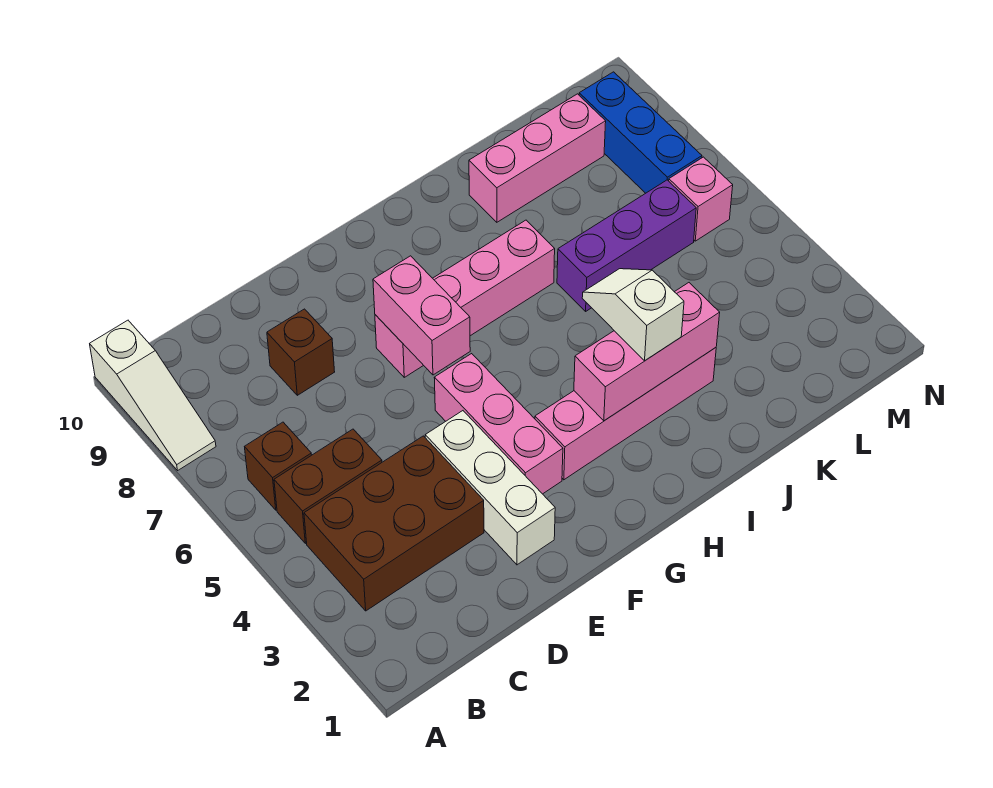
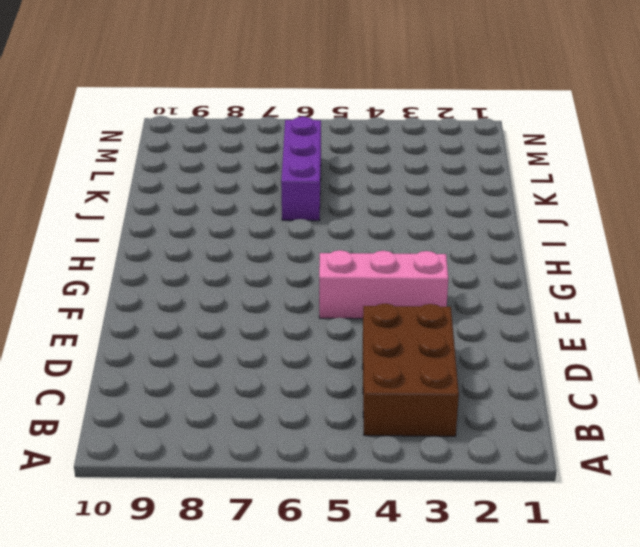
none -> white slope A8:A10 level 1 top 10
none -> brown brick B5:C5 level 1
none -> brown brick B6 level 1

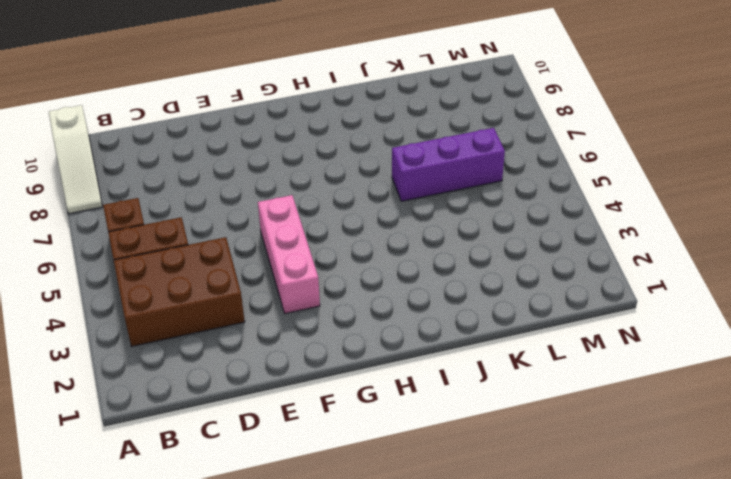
none -> brown brick D8 level 1
none -> white brick E2:E4 level 1
none -> pink brick F7:I7 level 1

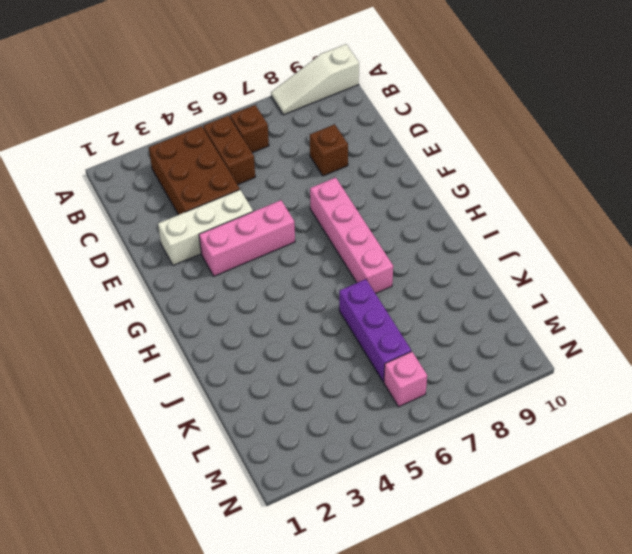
none -> pink brick G3:J3 level 1
none -> pink brick J9:L9 level 1
none -> blue brick M7:M9 level 1

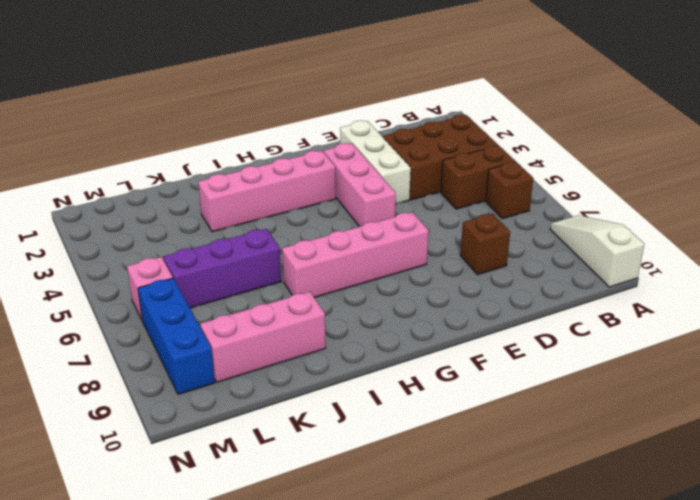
none -> pink brick F6:F7 level 2
none -> pink brick H3:J3 level 2
none -> white slope I3:I4 level 3 top 3

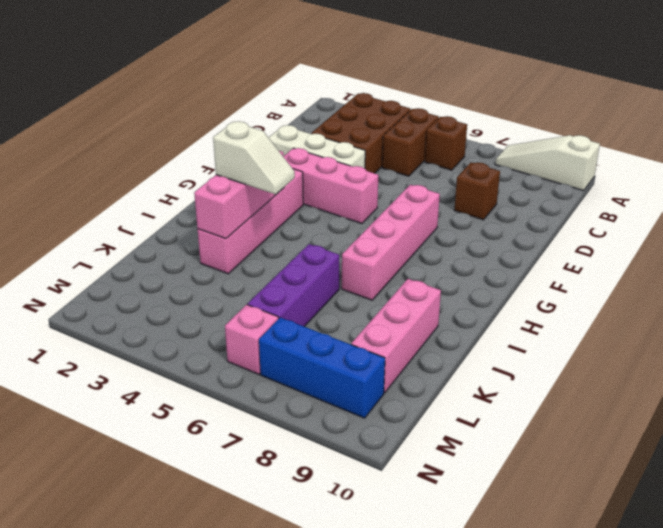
none -> pink brick F6:F7 level 2

